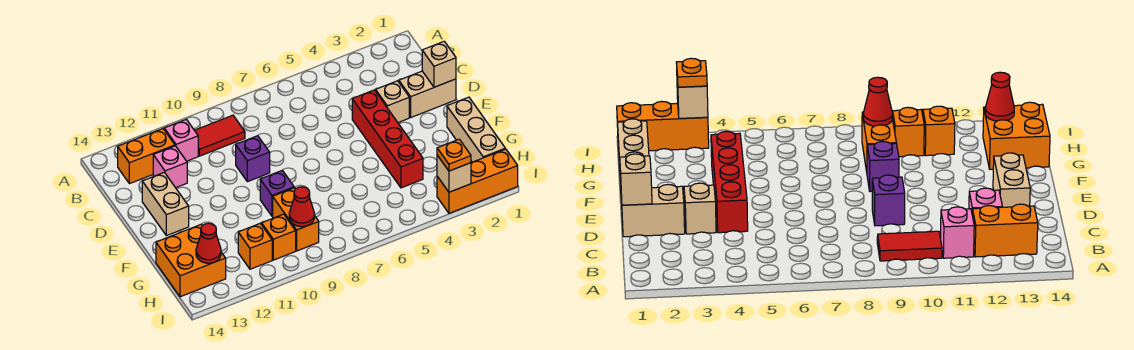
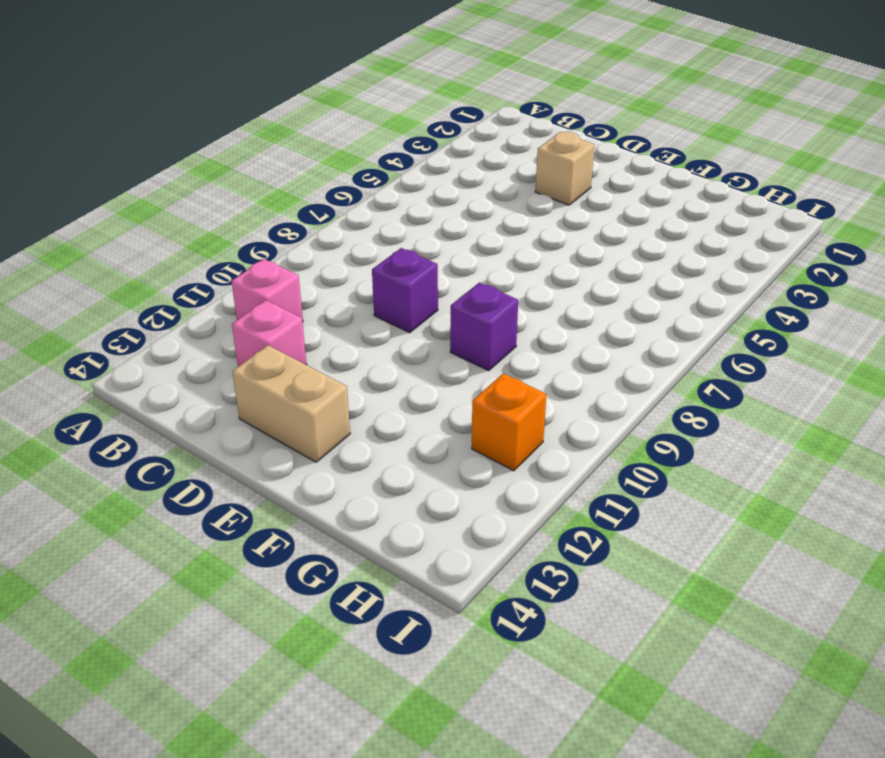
none -> red tile B9:B10 level 1
none -> orange brick B12:B13 level 1
none -> tan brick D1:D2 level 1

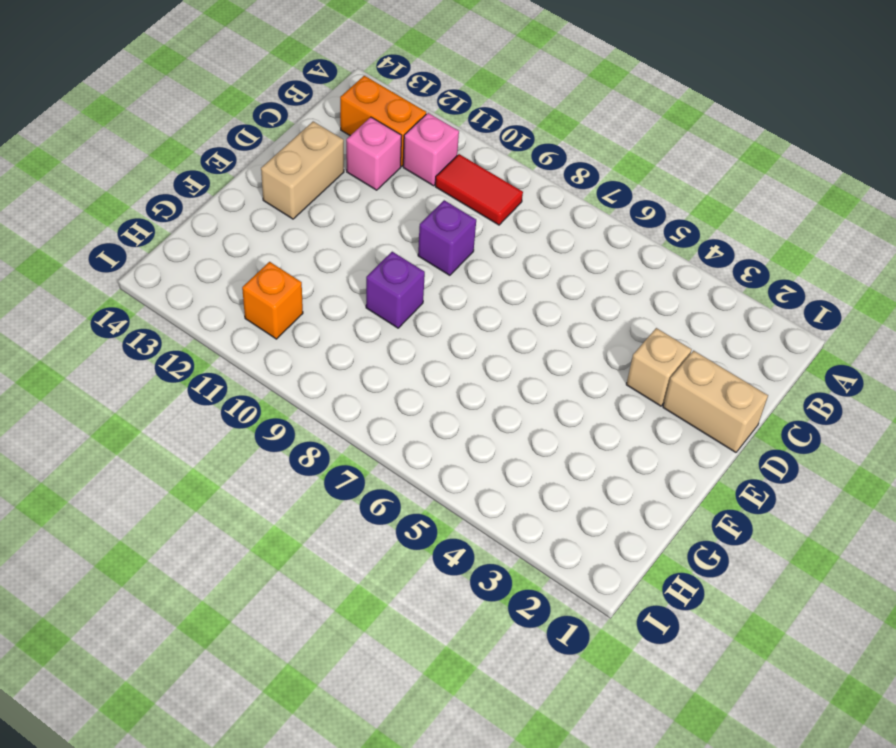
none -> red brick D4:G4 level 1
none -> tan brick F1:H1 level 1
none -> orange brick G9:H9 level 1

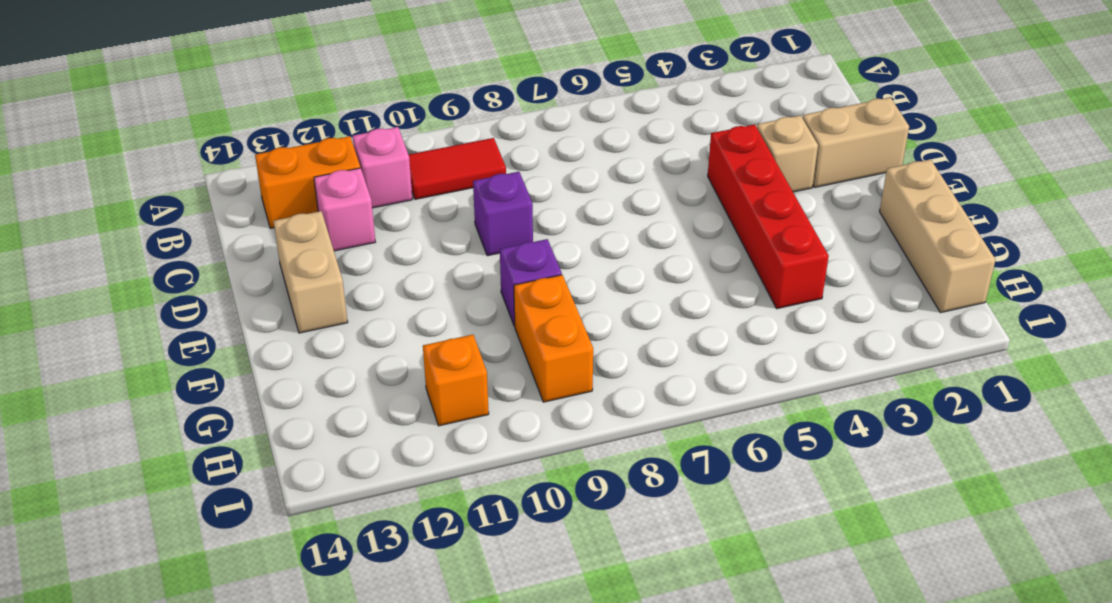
none -> orange brick G13:H14 level 1
none -> orange brick H10 level 1
none -> orange brick I1:I3 level 1

